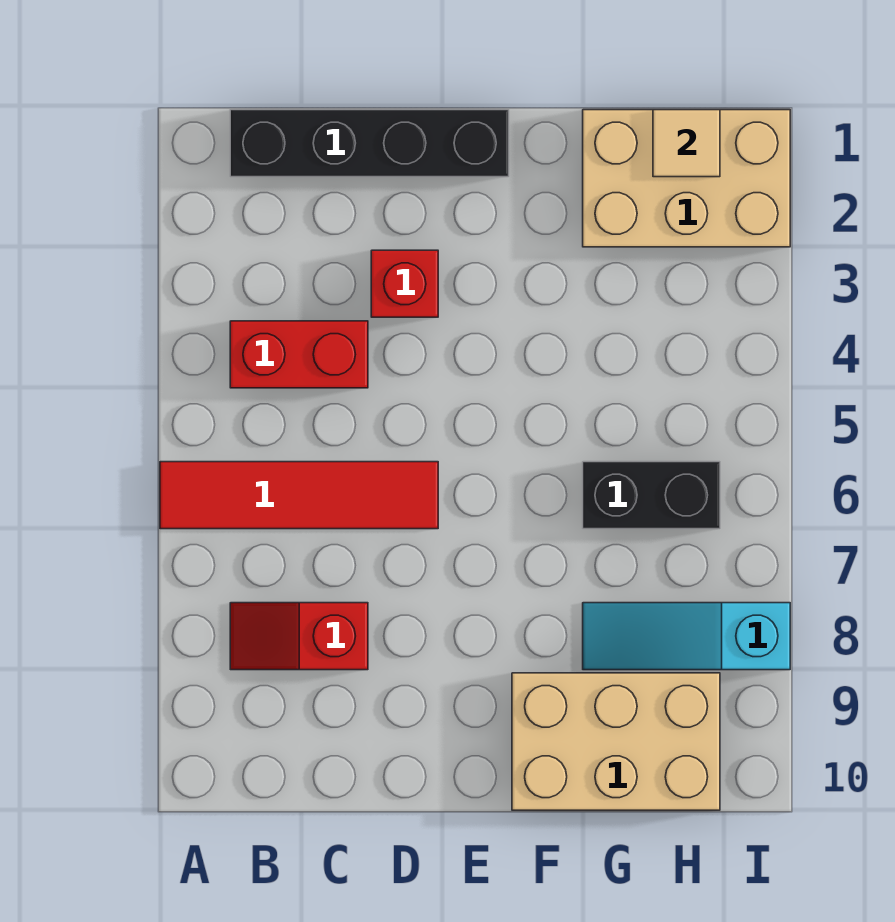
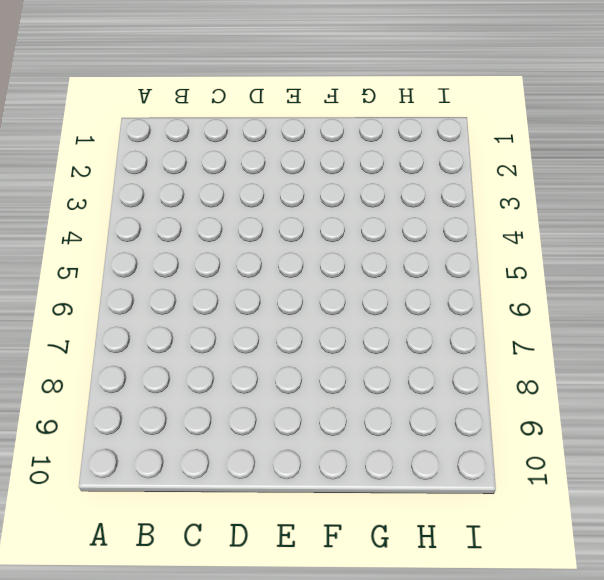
none -> red tile A6:D6 level 1
none -> black brick B1:E1 level 1

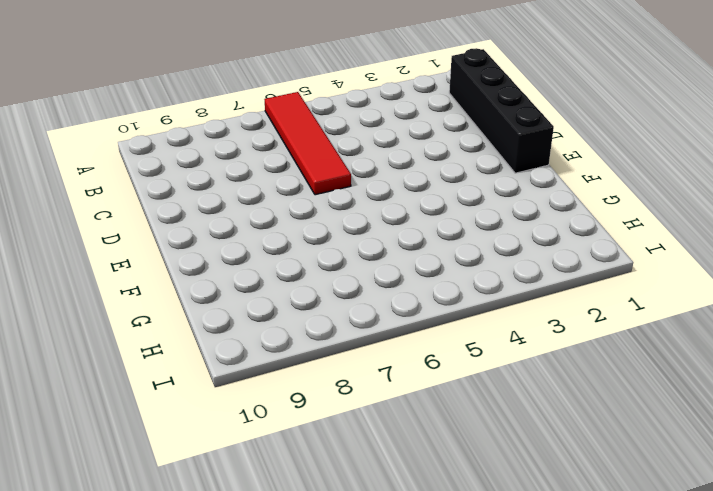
none -> red brick B4:C4 level 1
none -> red slope B8:C8 level 1 top C

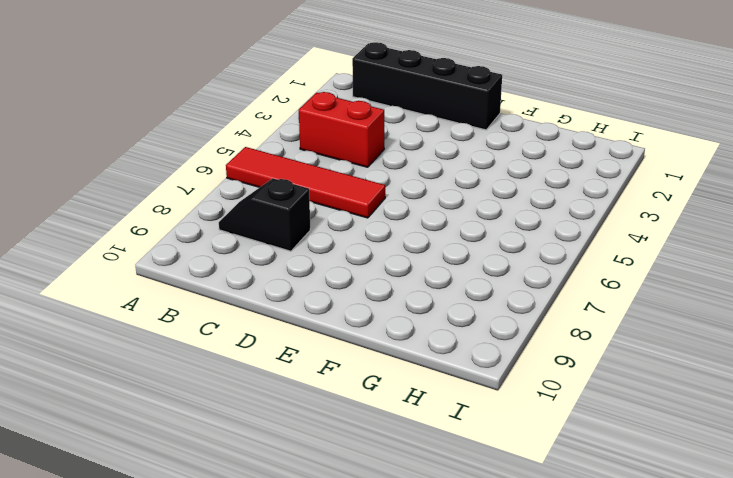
black slope B8:C8 level 1 top C -> red slope B8:C8 level 1 top C
none -> red brick D3 level 1
none -> tan brick F9:H10 level 1

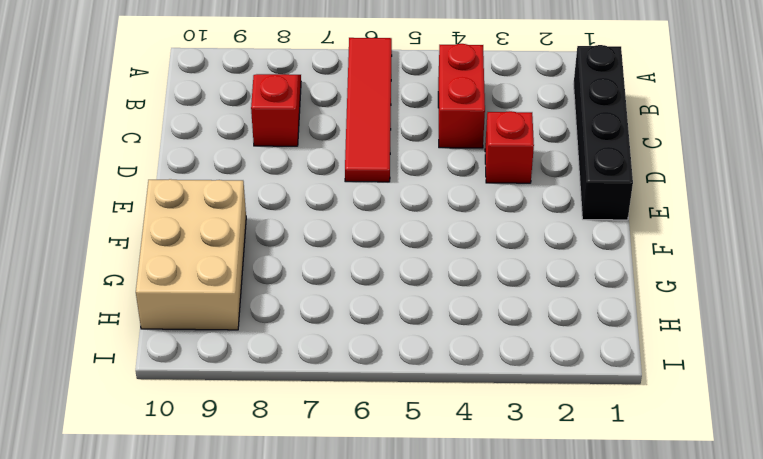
none -> tan brick G1:I2 level 1
none -> black brick G6:H6 level 1

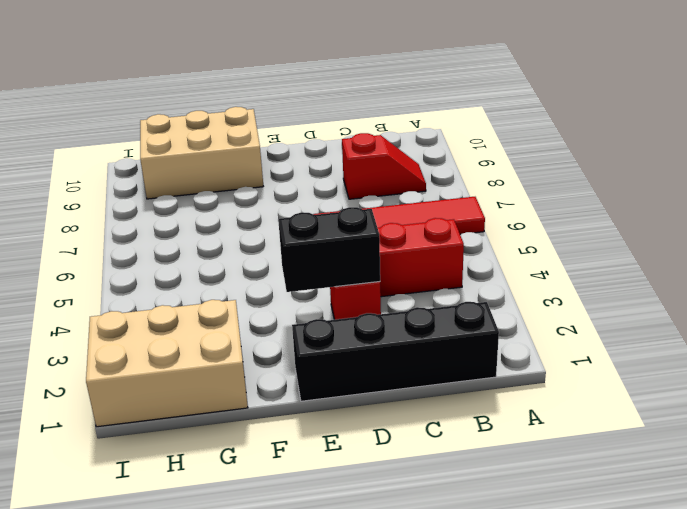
black brick D3:E3 level 2 -> black brick G6:H6 level 1
none -> cyan slope G8:I8 level 1 top I
none -> tan tile H1 level 2

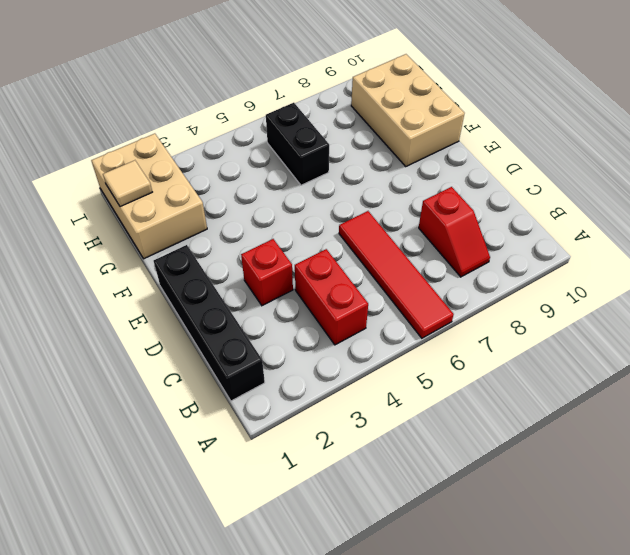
none -> cyan slope G8:I8 level 1 top I

